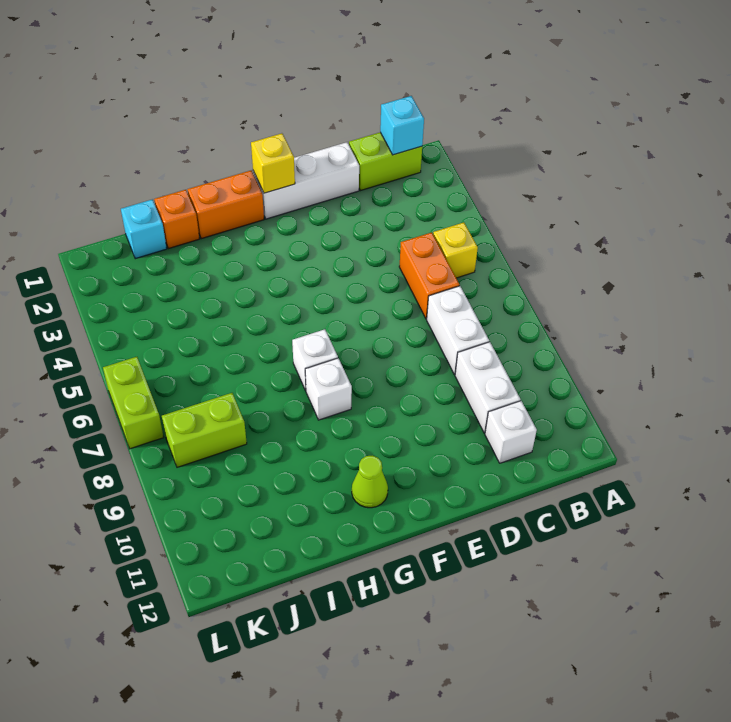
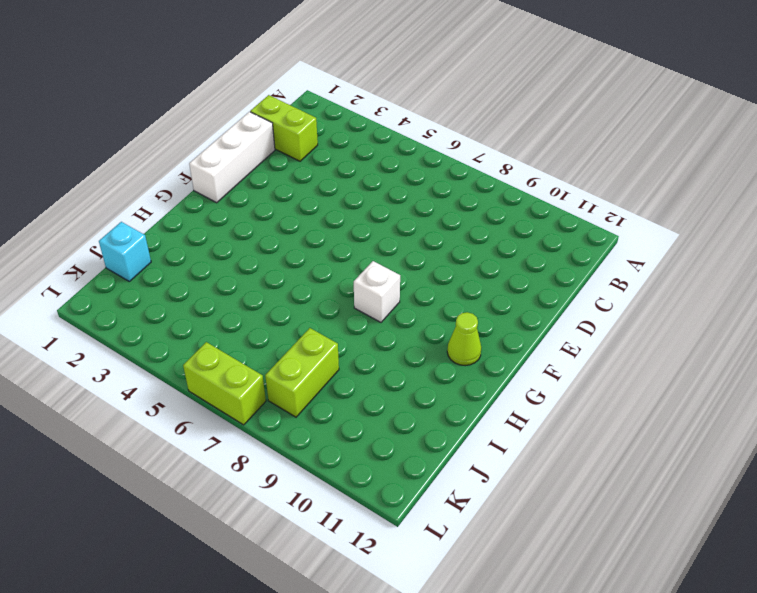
lime brick C1:C2 level 1 -> lime brick B1:C1 level 1
none -> yellow brick B5 level 1
none -> orange brick C5:C6 level 1
none -> white brick C7:C8 level 1

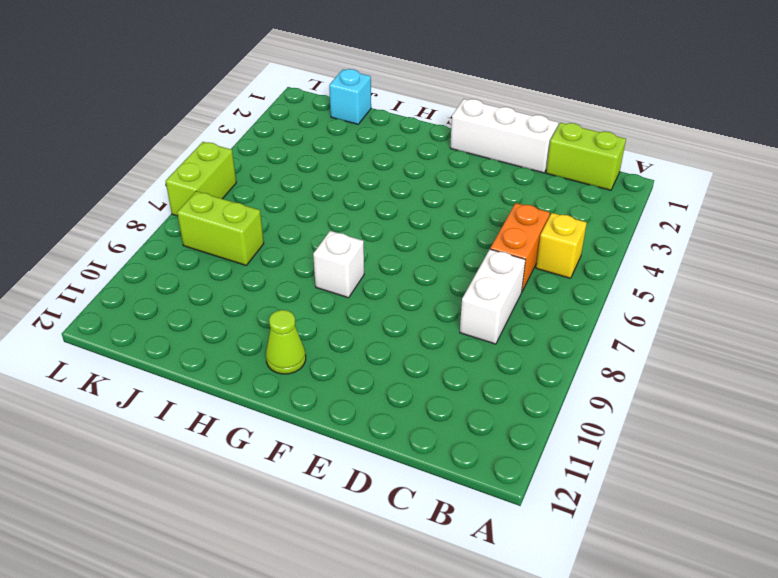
none -> white brick C9:C10 level 1
none -> white brick C11 level 1
none -> orange brick G1:H1 level 1

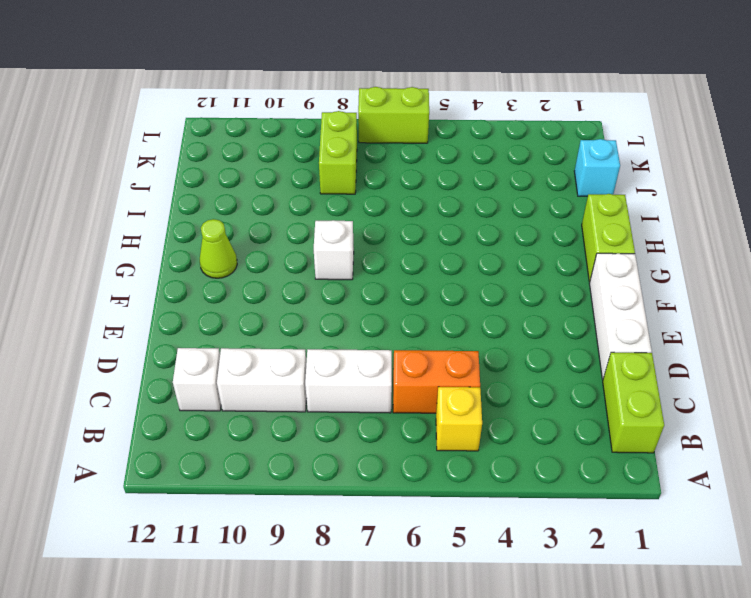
lime brick G1:H1 level 1 -> orange brick G1:H1 level 1
none -> white brick G7 level 1
none -> orange brick I1 level 1
none -> cyan brick B1 level 2

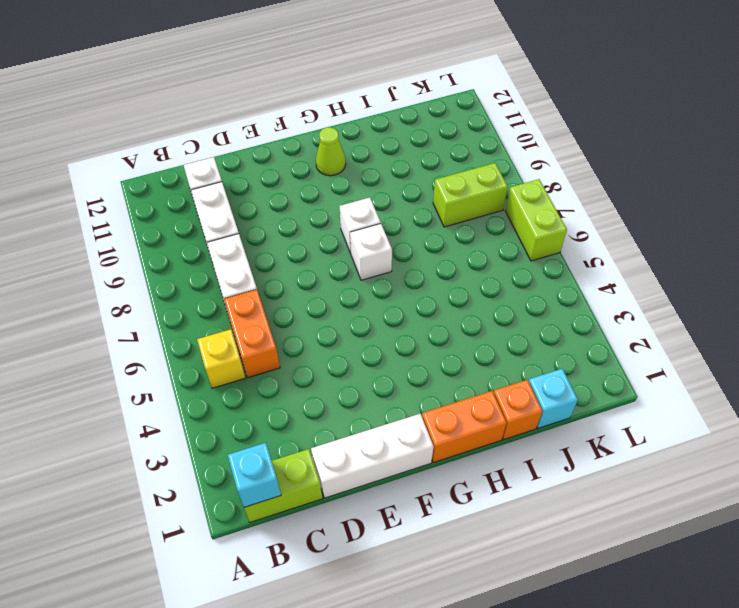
none -> yellow brick F1 level 2

